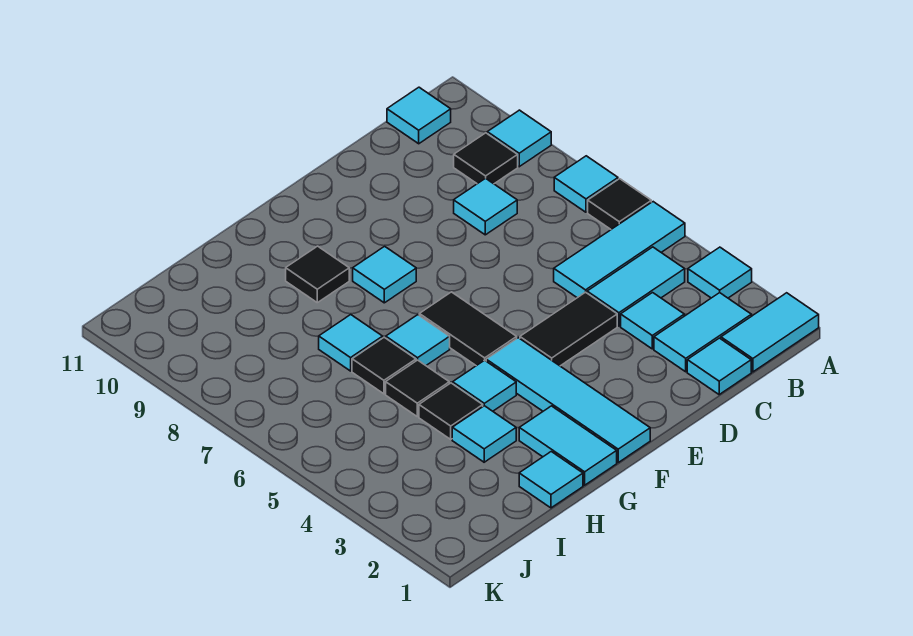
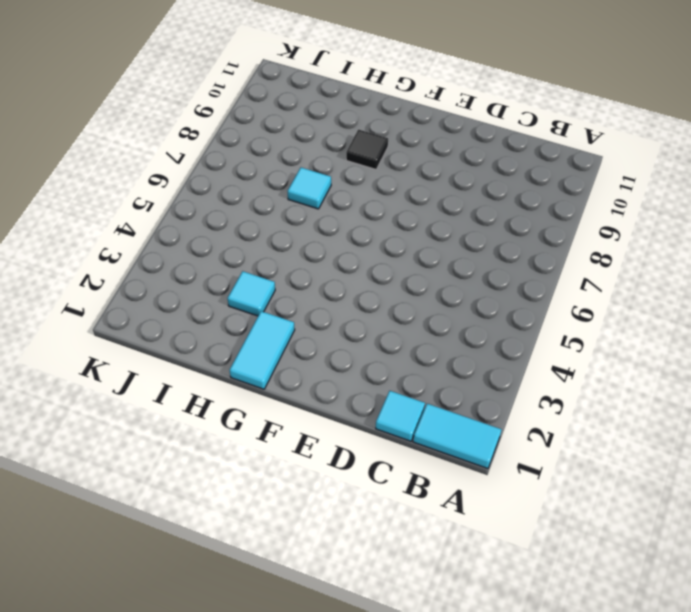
none -> cyan tile A3 level 1
none -> cyan tile A5:C5 level 1
none -> black tile A6 level 1

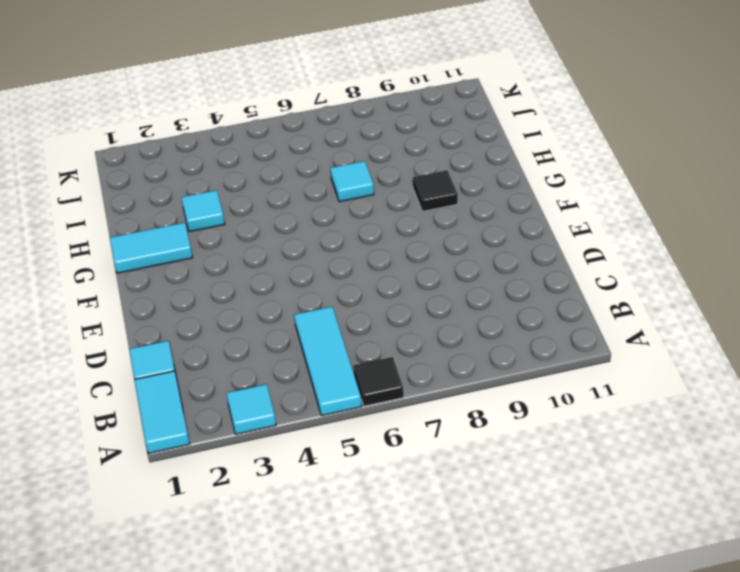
none -> cyan tile A7 level 1
none -> cyan tile A9 level 1
none -> cyan tile B2:C2 level 1

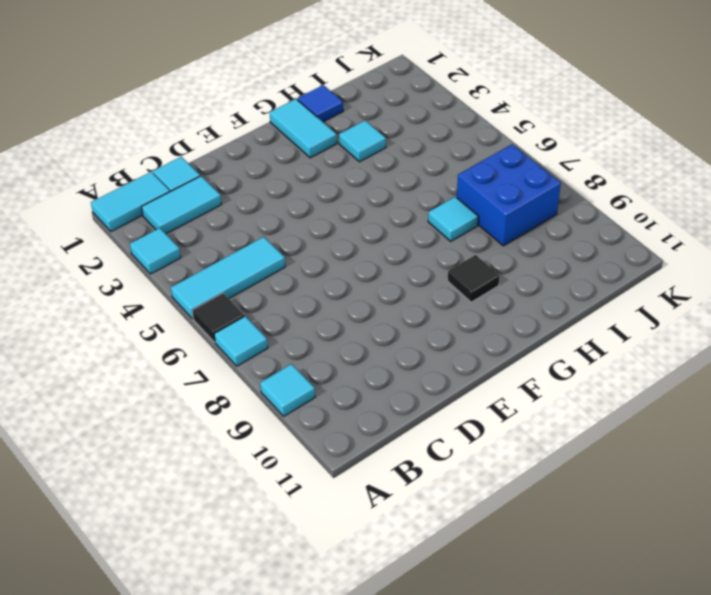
blue tile H1 level 1 -> cyan tile H1 level 1
blue brick I7:J8 level 1 -> none
none -> cyan tile B4:C4 level 1
none -> black tile B9 level 1
none -> cyan tile B11 level 1

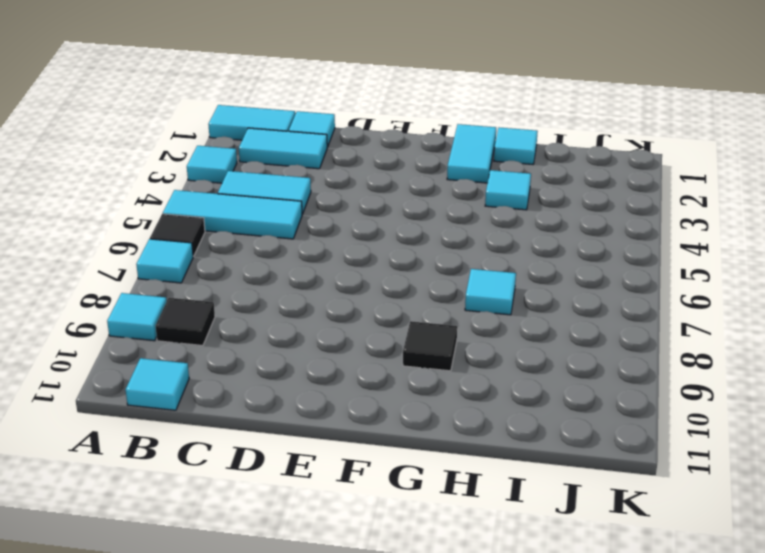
none -> cyan tile C3 level 1
none -> cyan tile C8 level 1
none -> black tile D4:E4 level 1

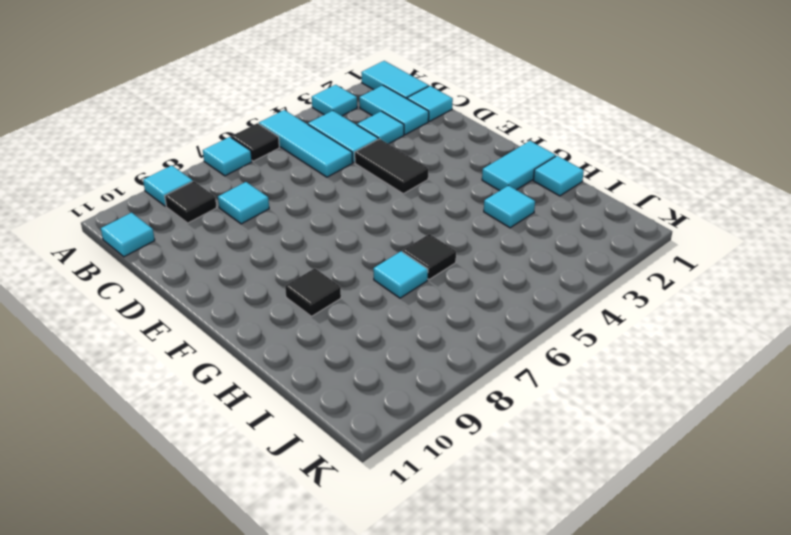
none -> cyan tile F1:F4 level 1
none -> black tile F5:F6 level 1
none -> cyan tile F8 level 1

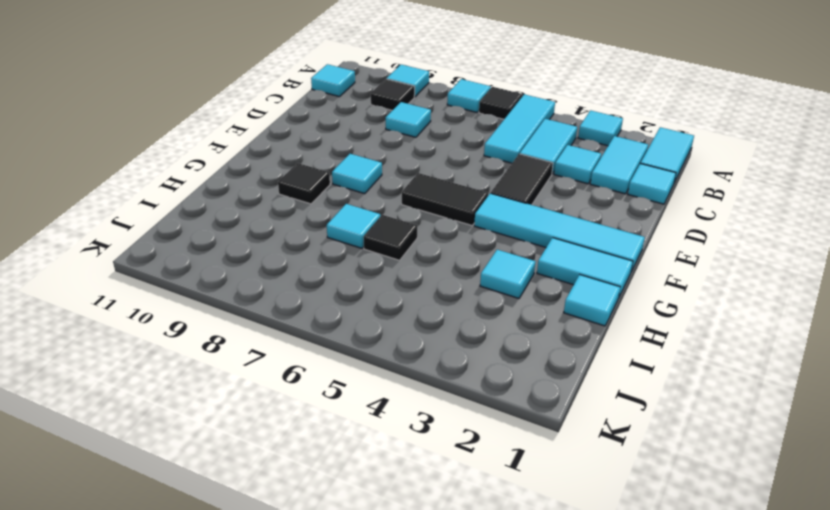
none -> cyan tile G4 level 1
none -> cyan tile G6 level 1
none -> black tile H4 level 1

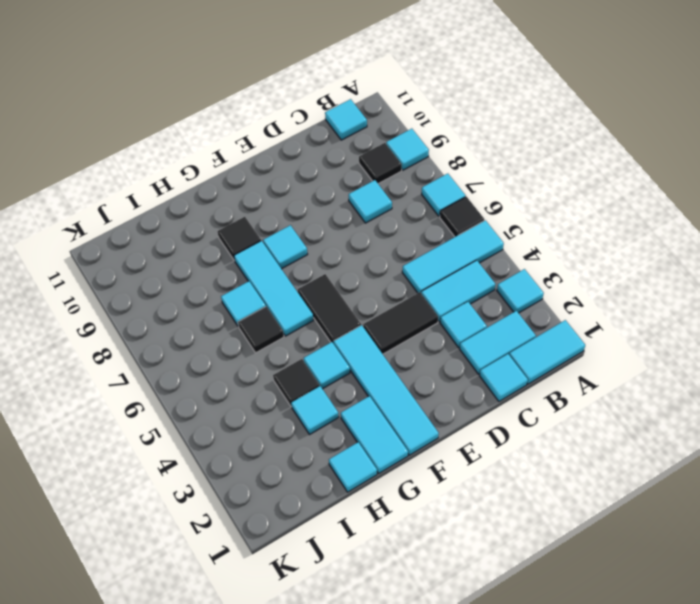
cyan tile G6:G8 level 1 -> cyan tile G6 level 1
none -> black tile H5 level 1

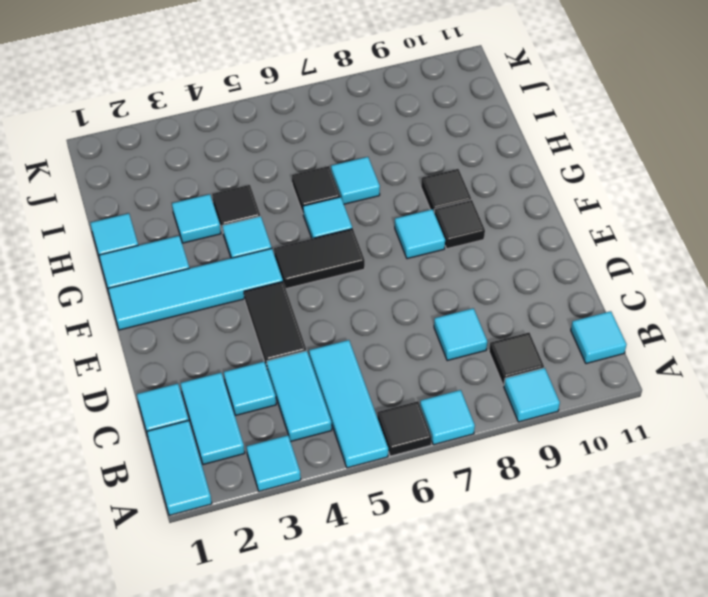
black tile F9 level 1 -> black tile H5 level 1

